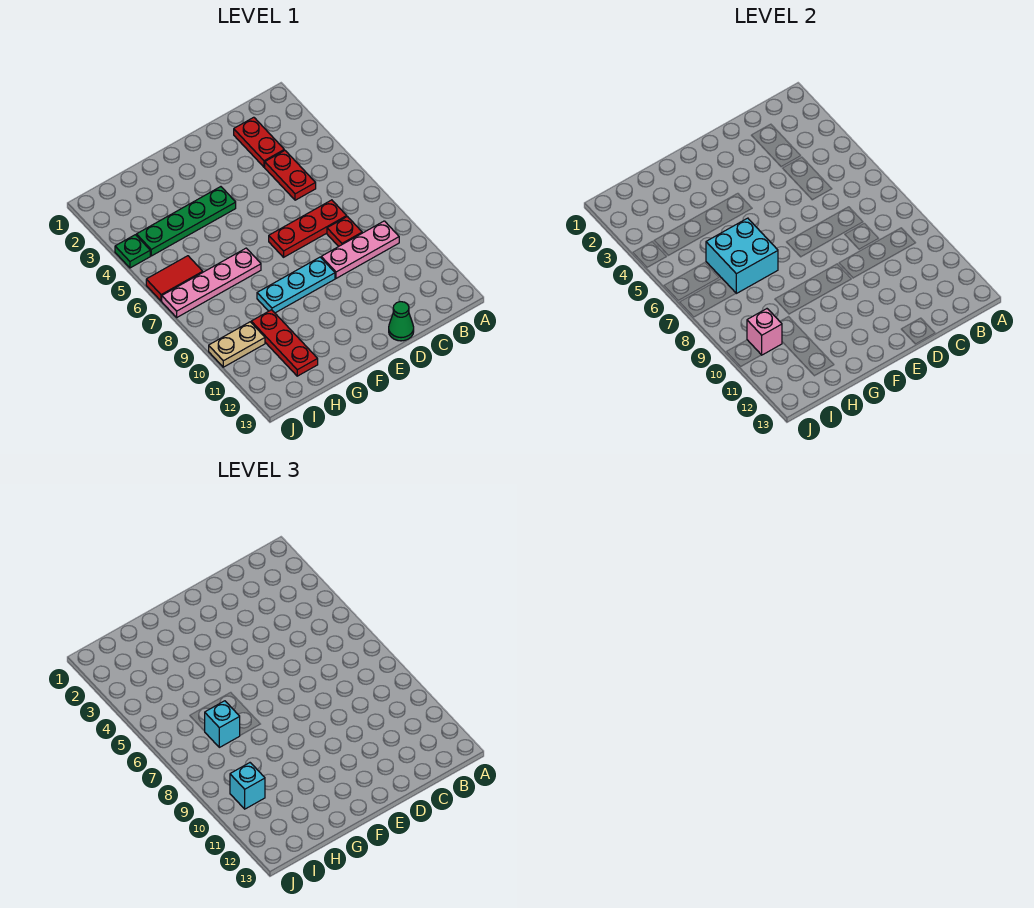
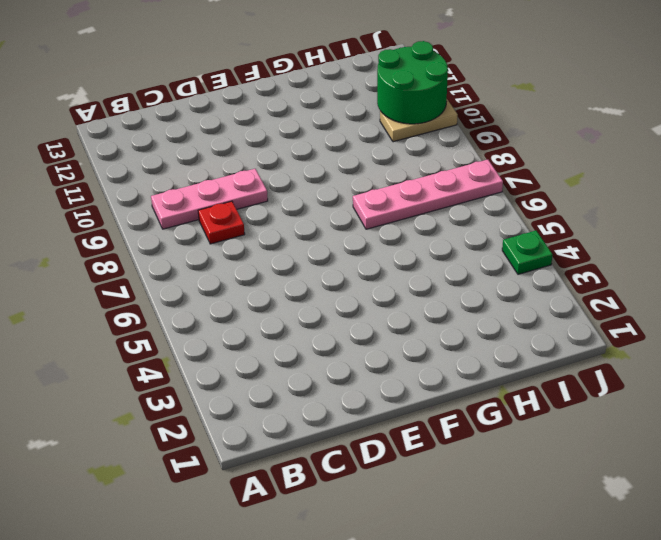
green round brick I10:J11 level 2 -> pink brick I10 level 2
none -> red plate C2:C3 level 1
none -> red plate C4:C5 level 1
none -> red plate C7:E7 level 1

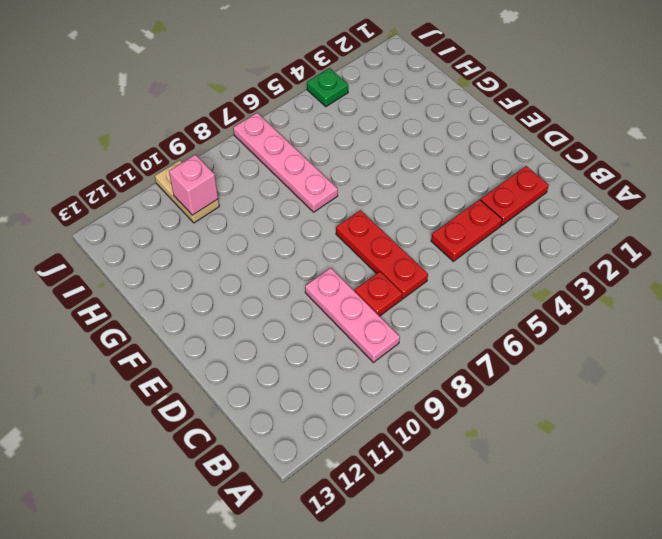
none -> green cone D13 level 1
none -> cyan plate E9:G9 level 1
none -> green plate F4:I4 level 1

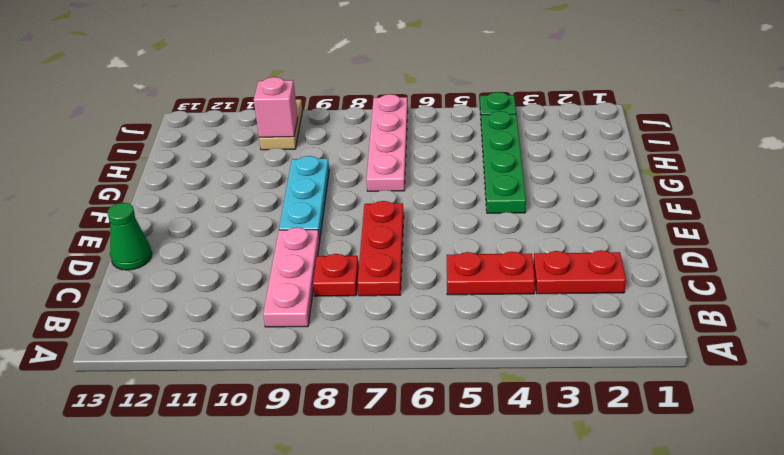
none -> red plate H10:H12 level 1
none -> red tile I6:J6 level 1
none -> cyan brick G6:H7 level 2

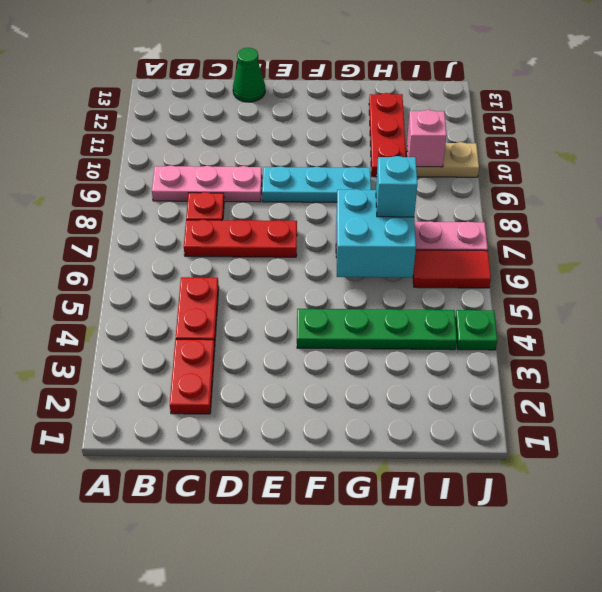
none -> cyan brick I10 level 3

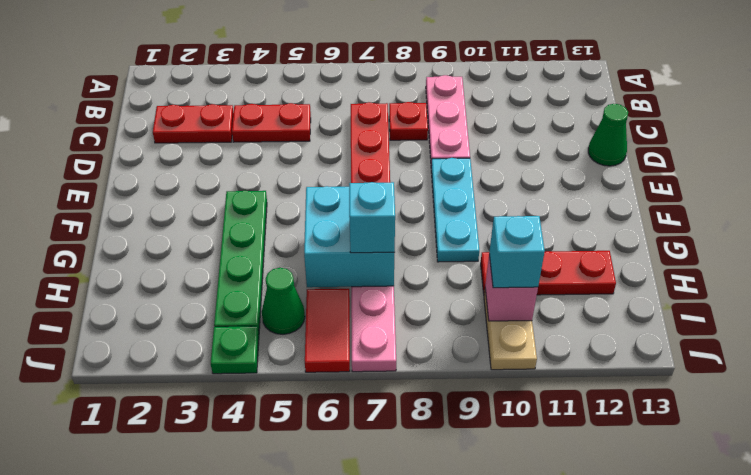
green cone I5 level 1 -> none

